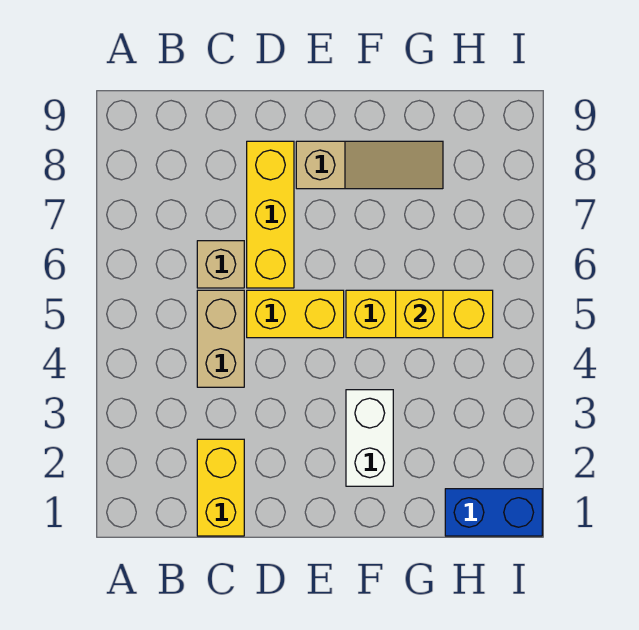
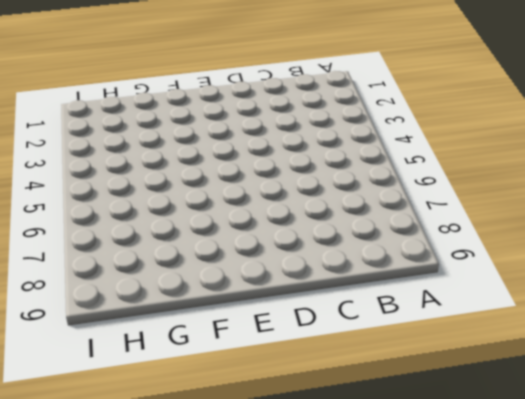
none -> yellow brick C1:C2 level 1
none -> tan brick C4:C5 level 1

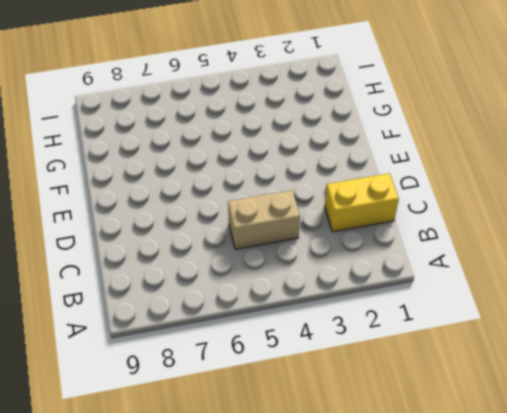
none -> tan brick C6 level 1
none -> yellow brick D5:E5 level 1

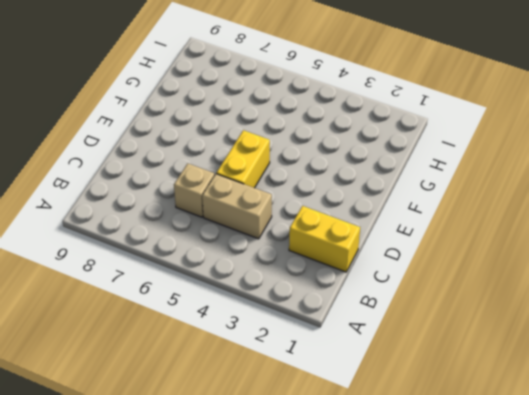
none -> yellow brick D6:D8 level 1
none -> tan slope E8:G8 level 1 top E

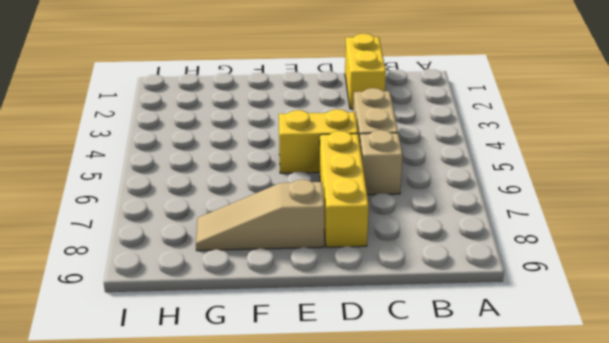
none -> white brick F2:F3 level 1
none -> yellow brick F5:H5 level 1

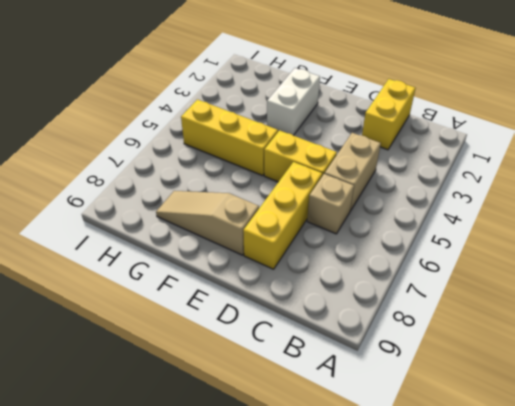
none -> blue brick H1:I1 level 1
none -> yellow brick G5 level 2

